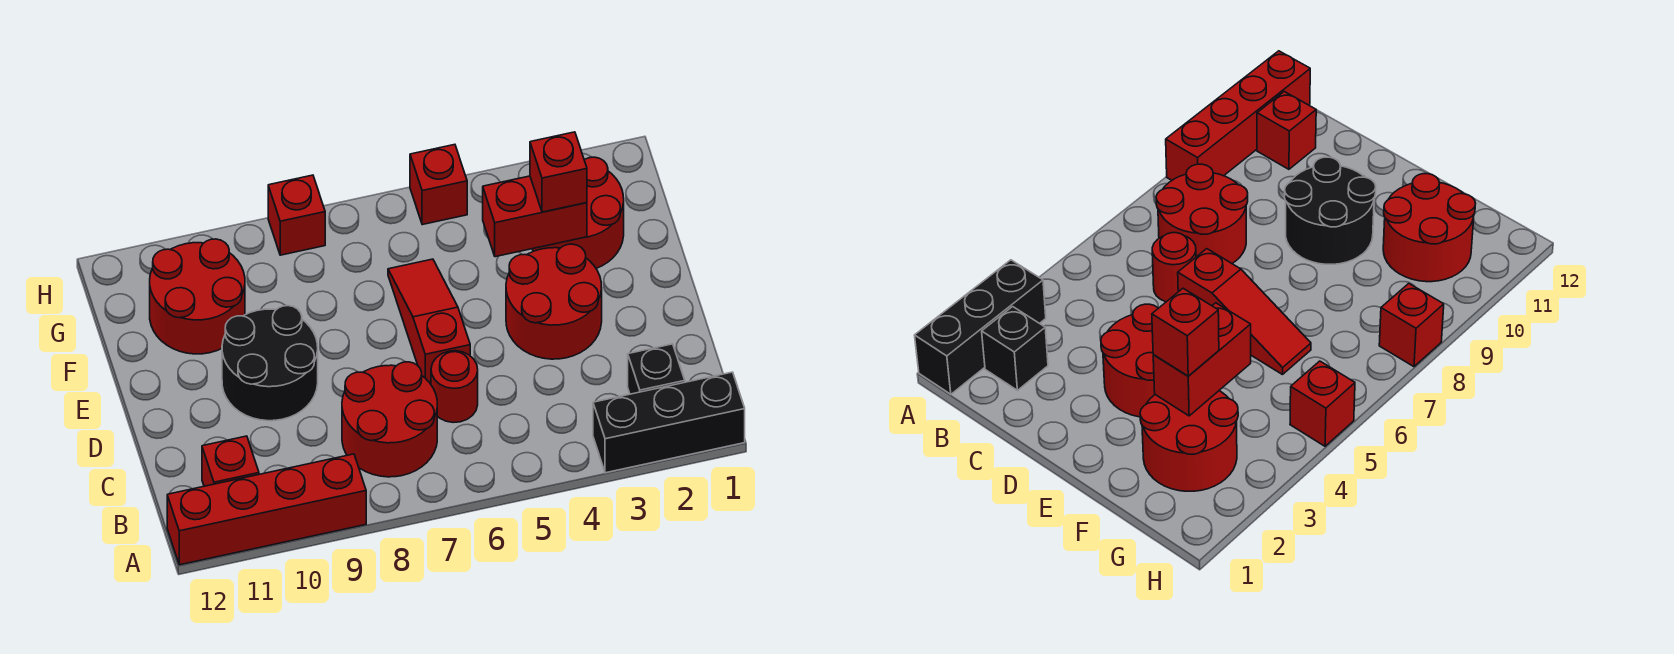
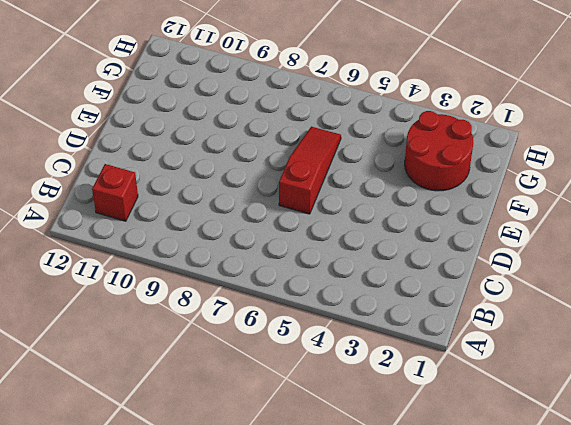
none -> black brick A1:A3 level 1
none -> red brick A9:A12 level 1
none -> black brick B2 level 1

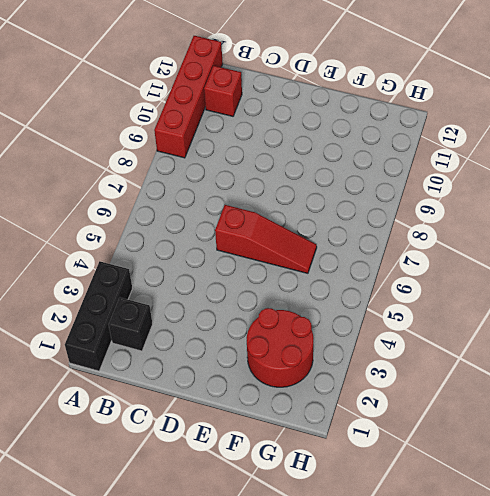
none -> red round brick B7:C8 level 1
none -> red round brick C6 level 1
none -> red round brick D3:E4 level 1

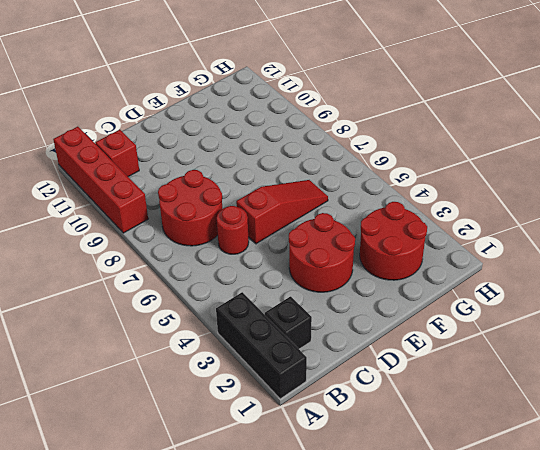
none -> black round brick D9:E10 level 1
none -> red round brick F10:G11 level 1
none -> red brick H5 level 1

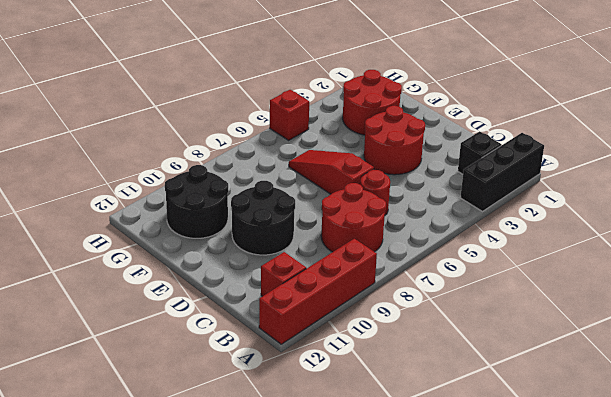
black round brick F10:G11 level 1 -> red round brick F10:G11 level 1
none -> red brick H8 level 1
none -> red brick F3:F4 level 2
none -> red brick F3 level 3

